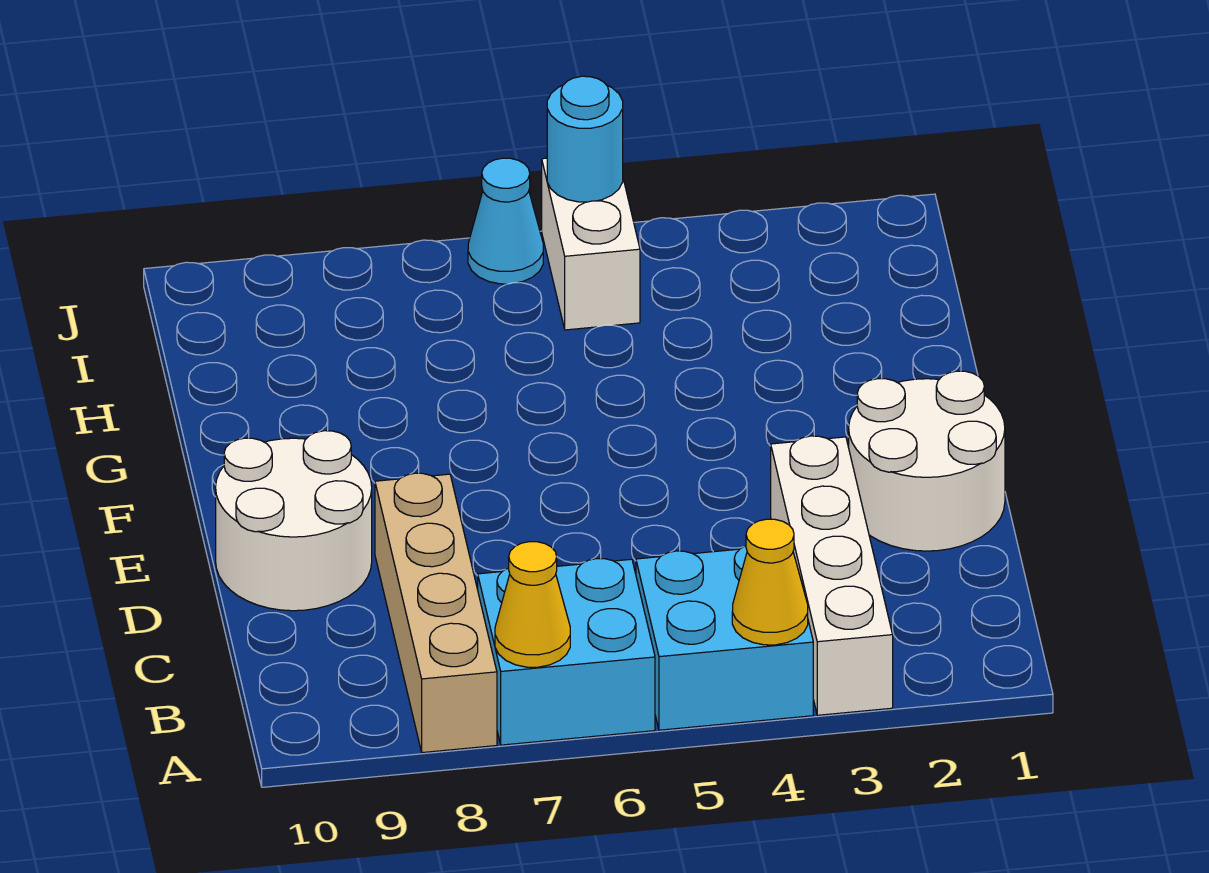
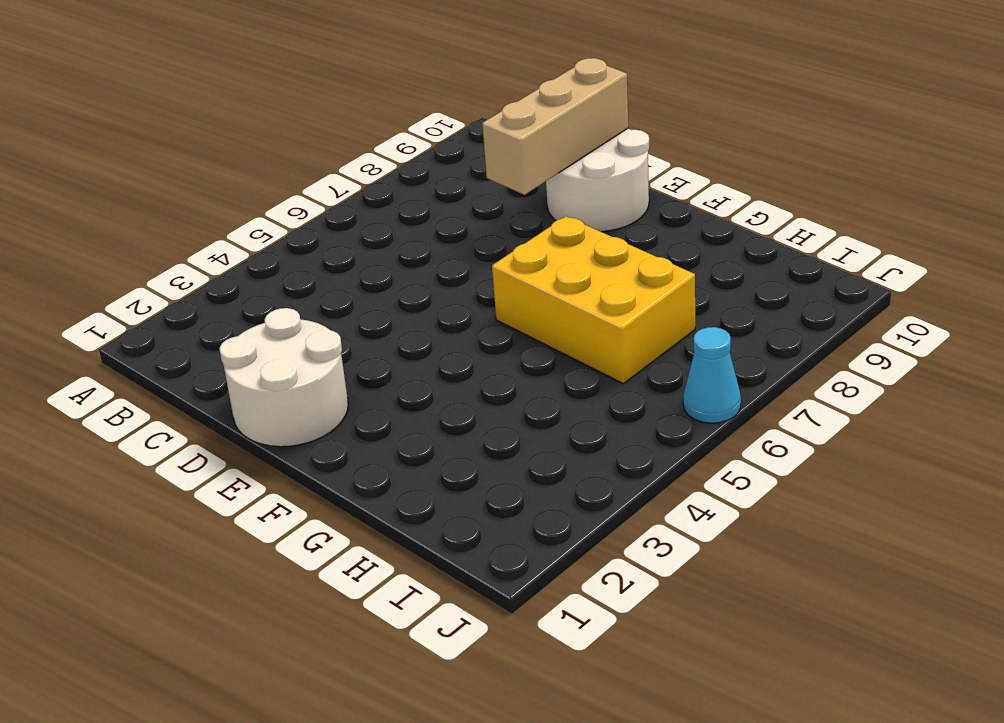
tan brick D8:D10 level 2 -> none
yellow brick F6:H7 level 1 -> none
none -> white brick A3:D3 level 1
none -> cyan brick A4:B5 level 1

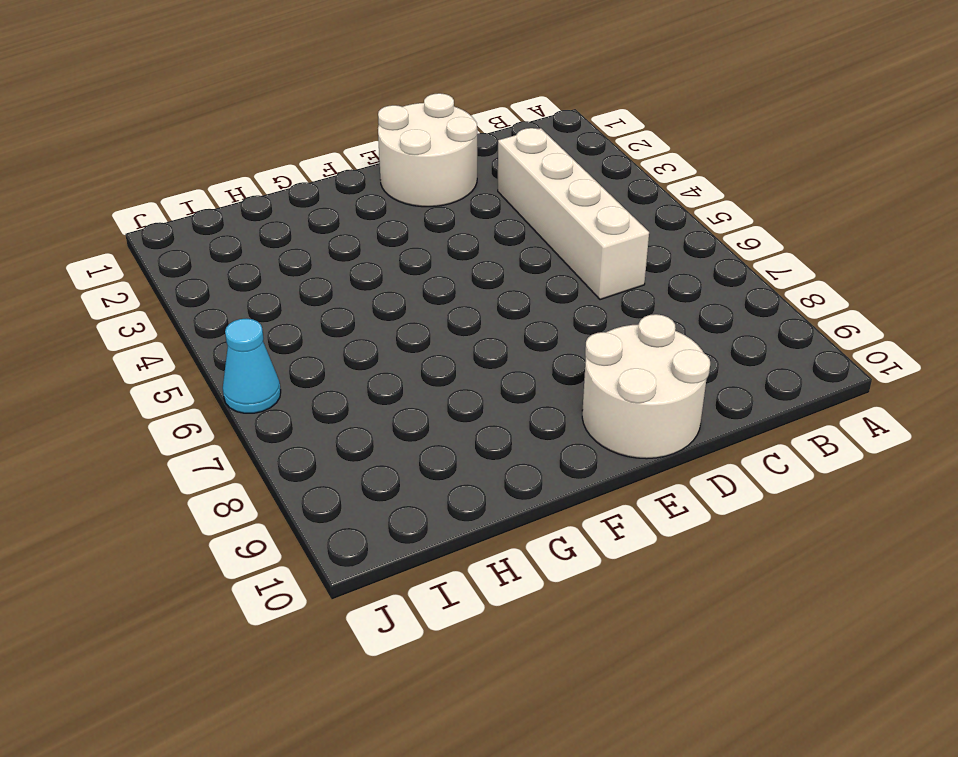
white brick C3:C6 level 1 -> white brick A3:D3 level 1
none -> cyan brick A4:B5 level 1
none -> cyan brick A6:B7 level 1

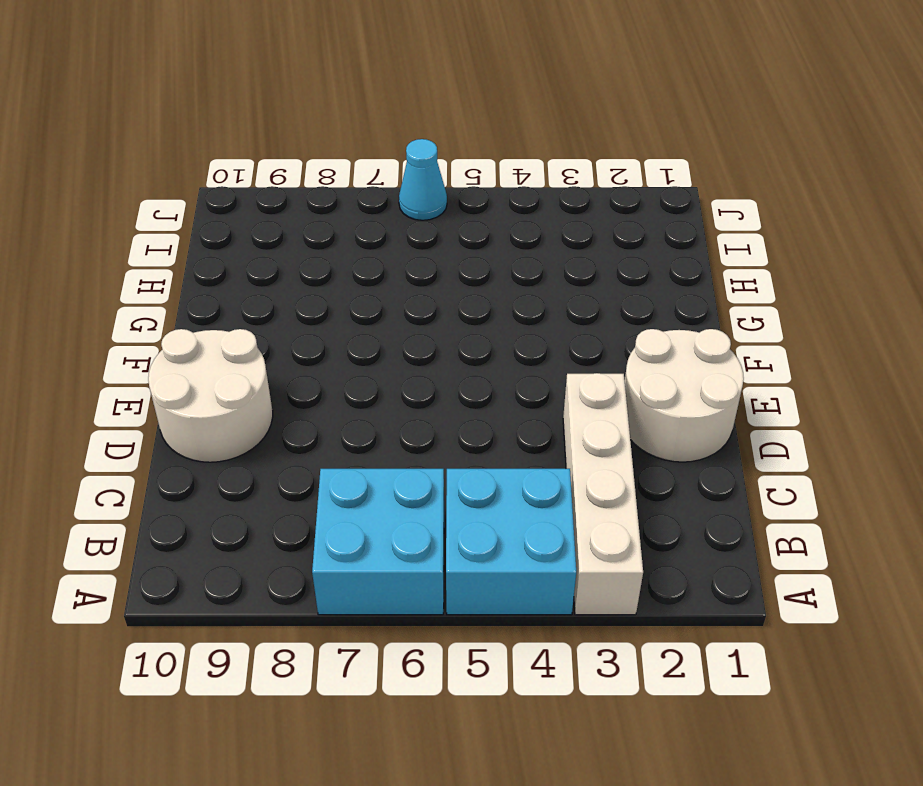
none -> tan brick A8:D8 level 1
none -> white brick I5:J5 level 1

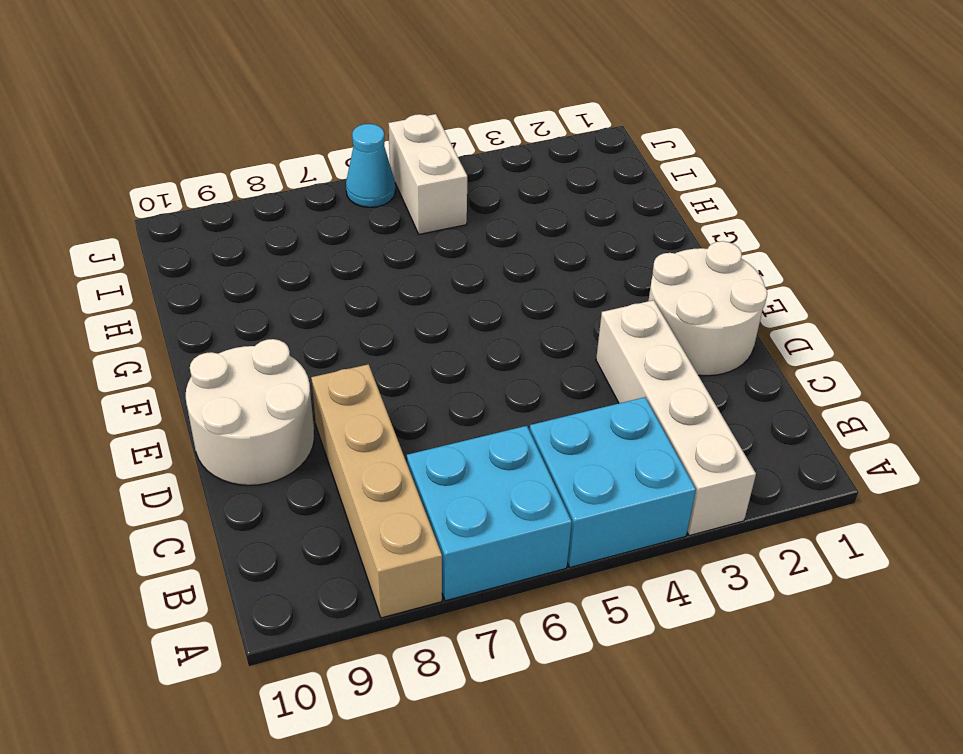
none -> yellow cone A4 level 2
none -> yellow cone A7 level 2

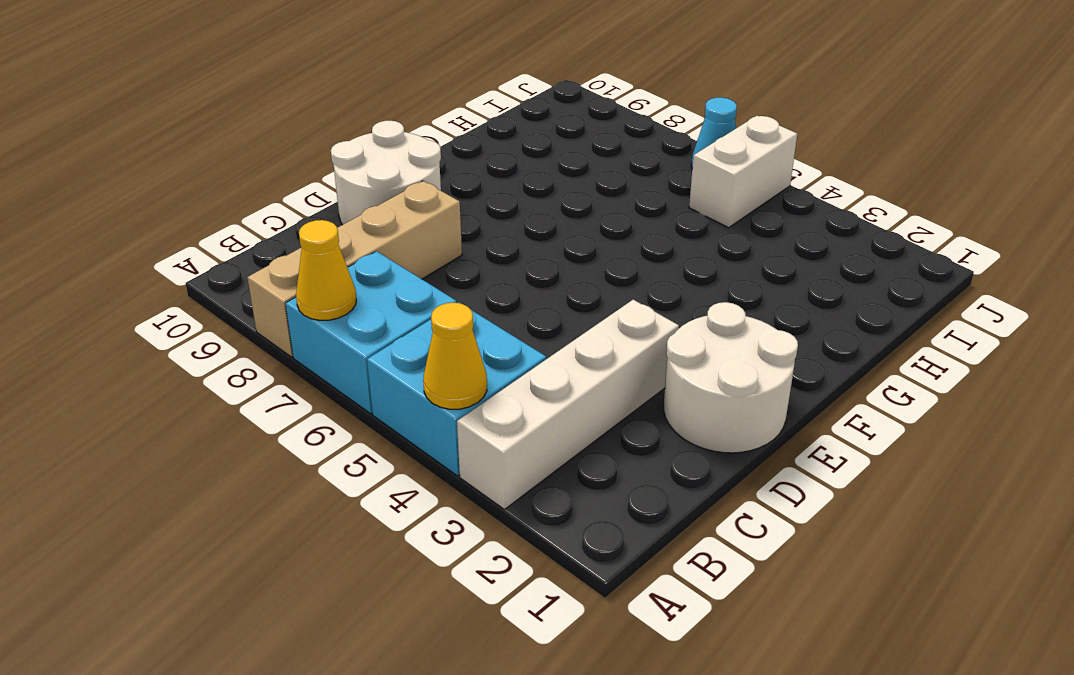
none -> cyan round brick J5 level 2

